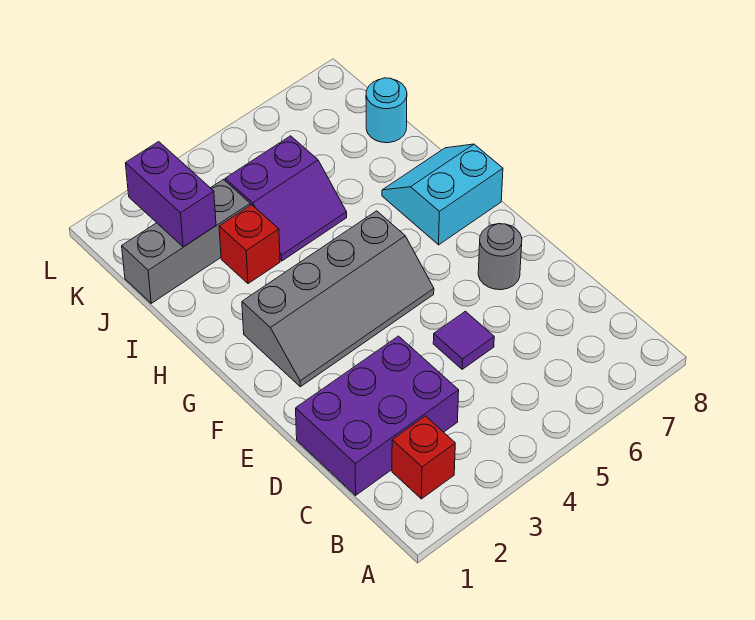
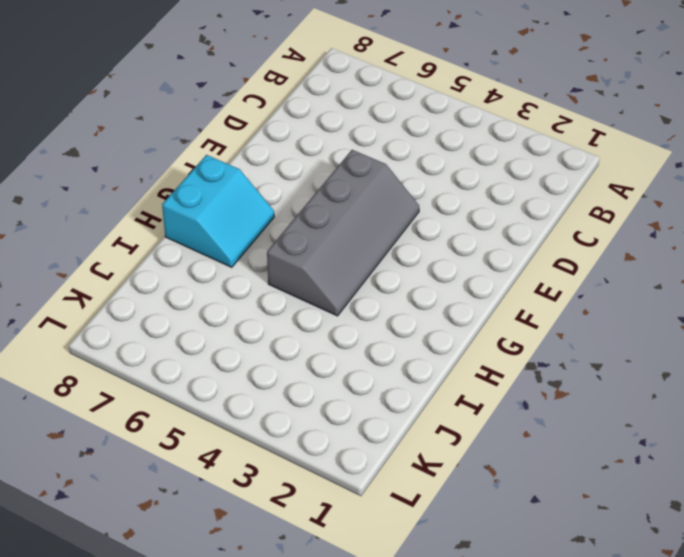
grey slope E4:H5 level 1 top 5 -> grey slope F2:G5 level 1 top G
cyan slope G7:H8 level 1 top 8 -> cyan slope G7:H8 level 1 top G
none -> red brick B2 level 1
none -> purple brick C1:D3 level 1

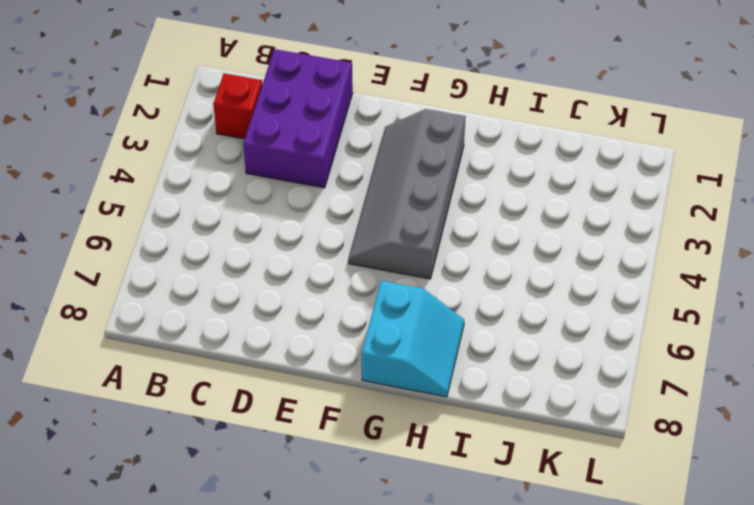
none -> purple tile D5 level 1
none -> grey round brick E7 level 1

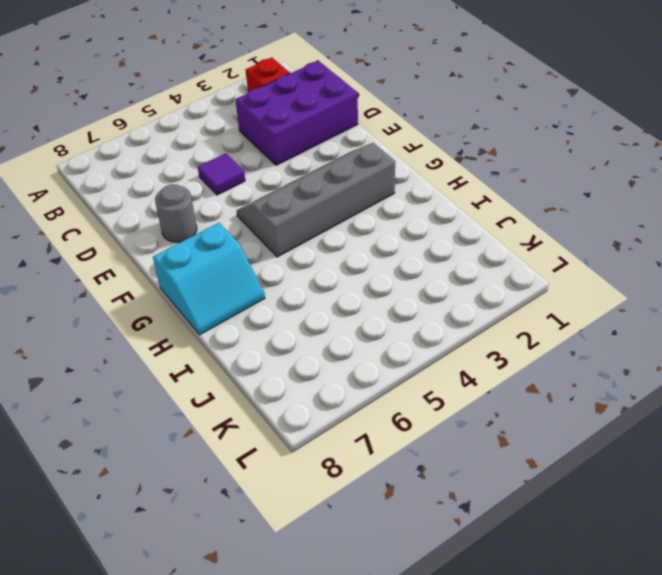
none -> red brick I3 level 1
none -> purple slope I4:J5 level 1 top J

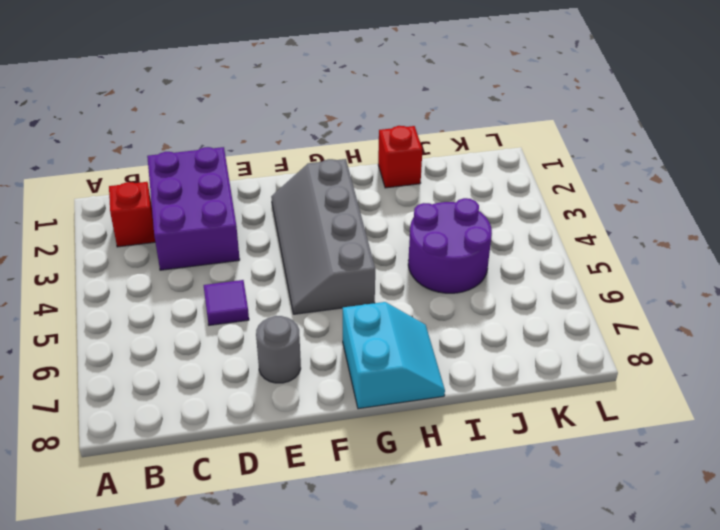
red brick I1 level 1 -> red brick I3 level 1
purple round brick I4:J5 level 1 -> purple slope I4:J5 level 1 top J
none -> grey brick J1:J3 level 1
none -> cyan round brick J8 level 1

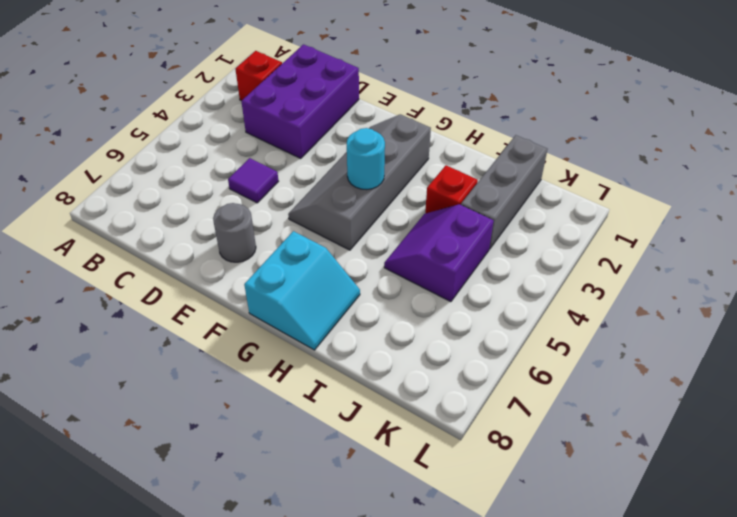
cyan round brick G4 level 2 -> cyan round brick J8 level 1
none -> purple brick J2:K2 level 2

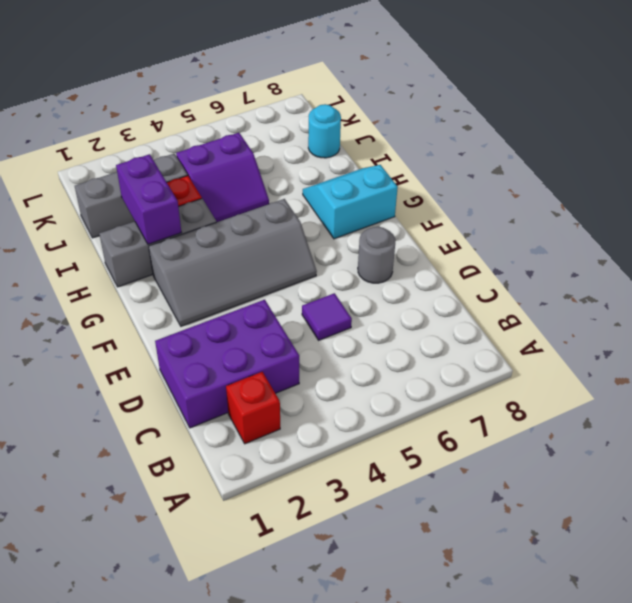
grey brick H1:H3 level 1 -> none
purple brick H2:I2 level 2 -> purple brick J2:K2 level 2

